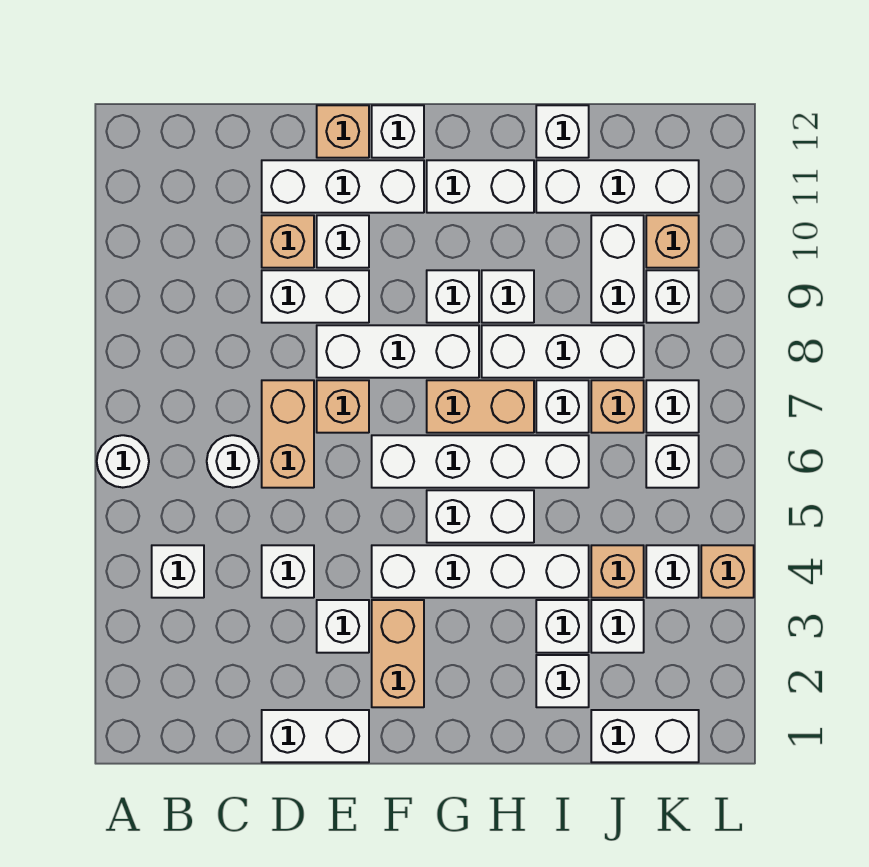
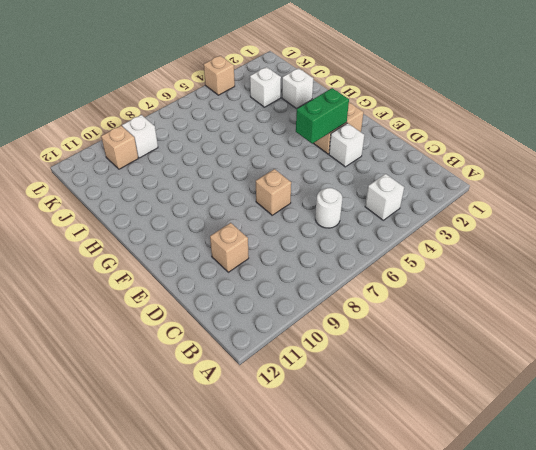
green brick F3:F4 level 2 -> none
none -> white round brick A6 level 1
none -> white brick D1:E1 level 1
none -> white brick D4 level 1
none -> tan brick D6:D7 level 1

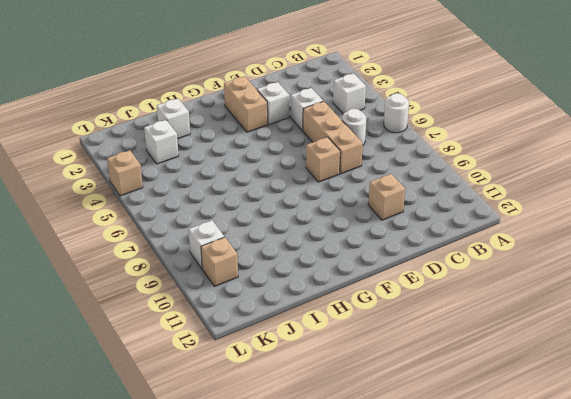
tan brick D5:D7 level 1 -> tan brick D6:D7 level 1
none -> white brick D1:E1 level 1
none -> white brick D9:E9 level 1
none -> white brick D11:F11 level 1
none -> white brick E8:G8 level 1

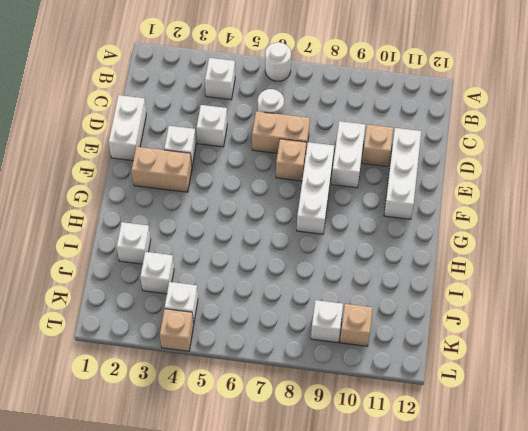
none -> white brick E10 level 1
none -> tan brick E12 level 1
none -> white brick F4:I4 level 1
none -> white brick F6:I6 level 1

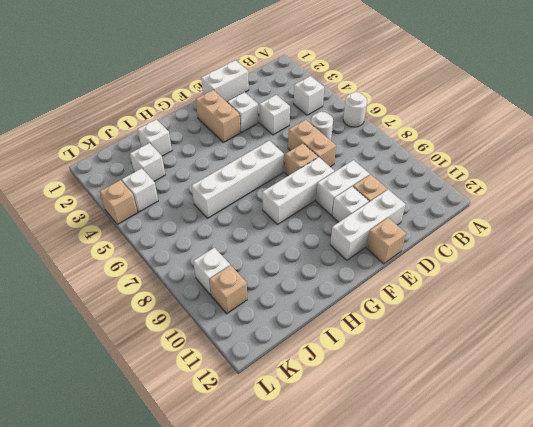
none -> white brick F4:I4 level 1
none -> white brick F12 level 1
none -> white brick G5:H5 level 1
none -> tan brick G7:H7 level 1

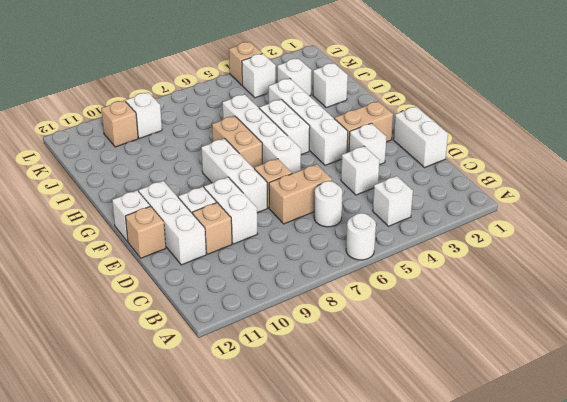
none -> white brick G9 level 1
none -> white brick G11:H11 level 1
none -> white brick H8:J8 level 1
none -> white brick H9 level 1

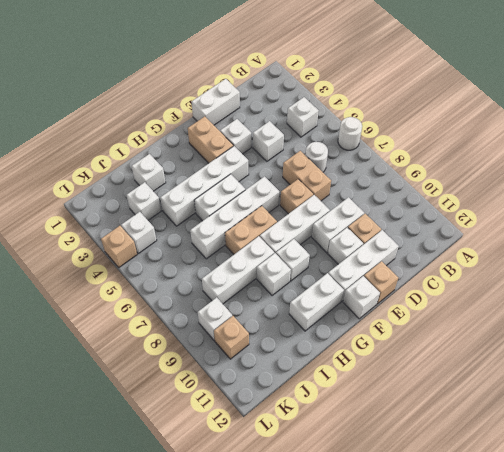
none -> white brick I3 level 1
none -> white brick I7 level 1
none -> white brick I11:K11 level 1
none -> white brick I12 level 1

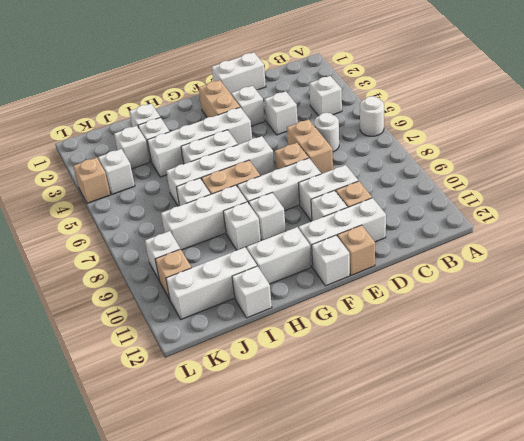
none -> white brick J1:K1 level 1
none -> tan brick J4 level 1
none -> tan brick J7 level 1
none -> white brick J9:J10 level 1

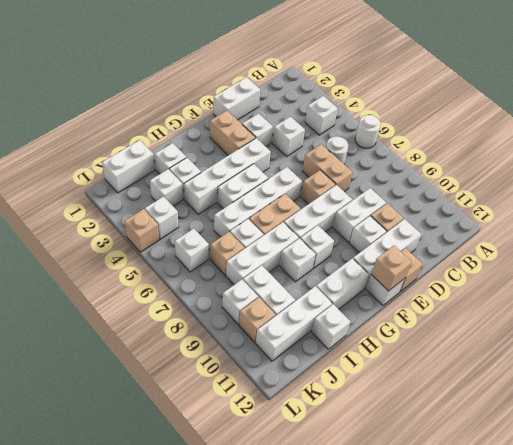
tan brick F12 level 2 -> tan brick J4 level 1
none -> white brick K7 level 1

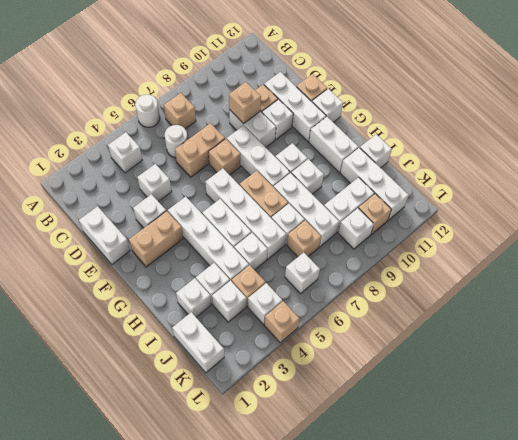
tan brick B7 level 1 -> none
tan brick D9 level 2 -> none
white brick I5 level 1 -> white brick K7 level 1

